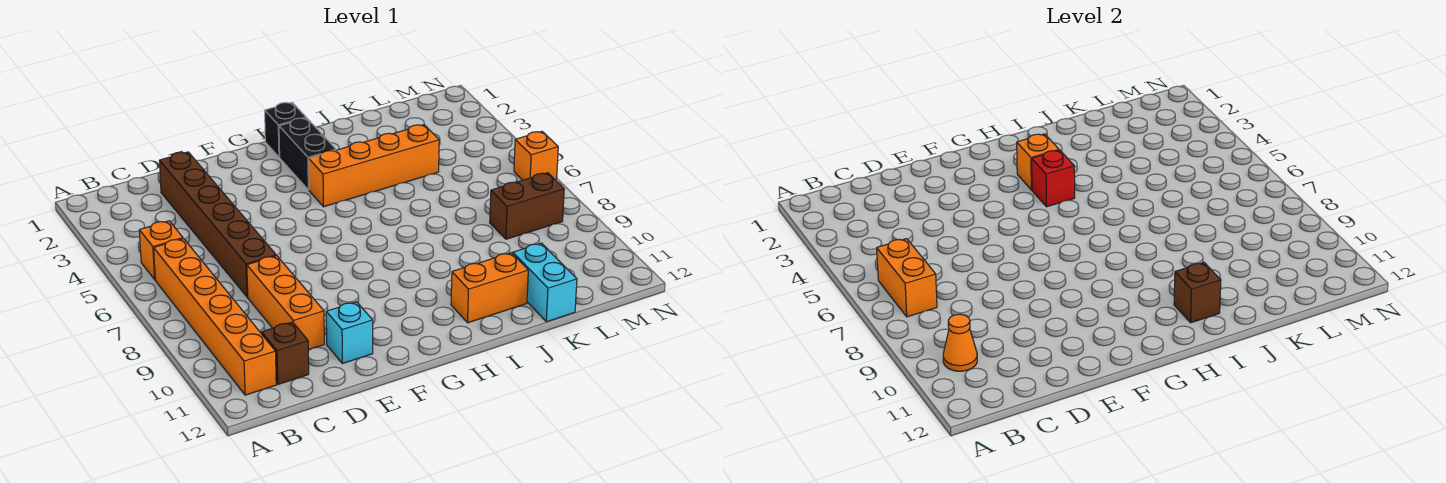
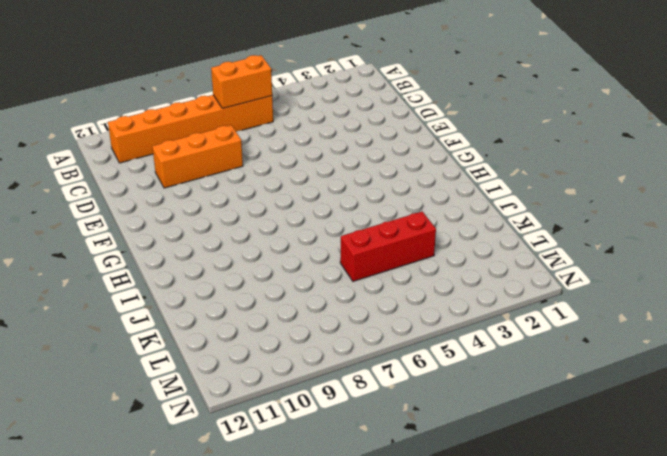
red brick K4:K6 level 1 -> orange brick H4:K4 level 1
none -> orange brick B5 level 1
none -> brown brick C11 level 1
none -> brown brick D2:D7 level 1

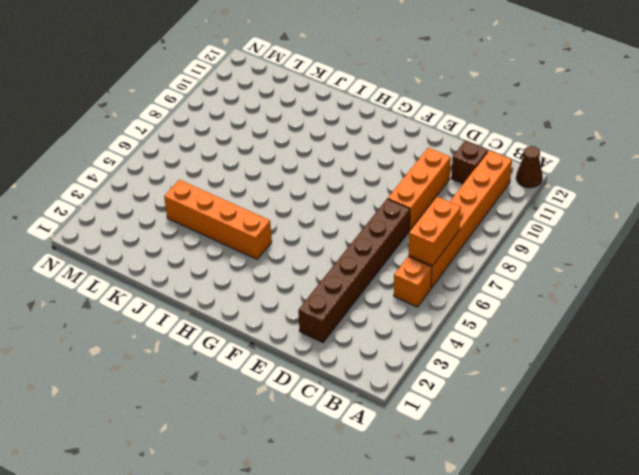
brown cone A12 level 1 -> none
none -> cyan brick E11 level 1
none -> black brick H1 level 1
none -> black brick H2:H3 level 1

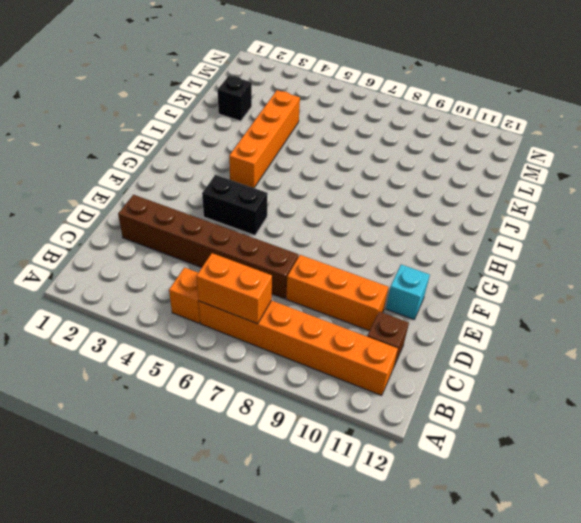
black brick F4:F5 level 1 -> black brick H2:H3 level 1
black brick K2 level 1 -> black brick H1 level 1
none -> orange brick I11:J11 level 1
none -> cyan brick K11:K12 level 1
none -> brown brick L8:M8 level 1

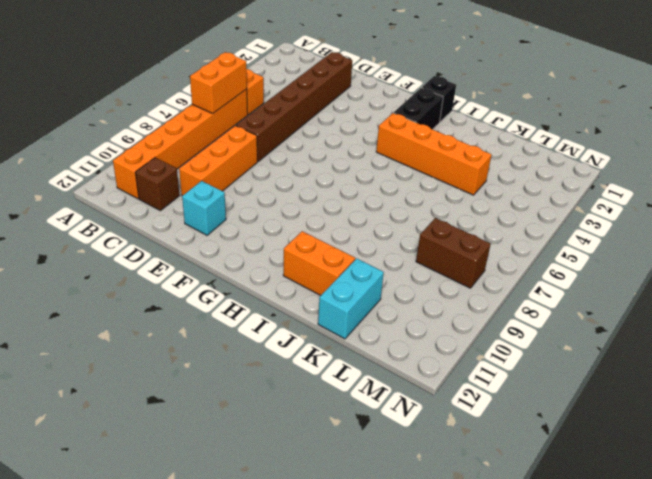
none -> orange brick N6 level 1
none -> orange cone B10 level 2
none -> orange brick H3 level 2

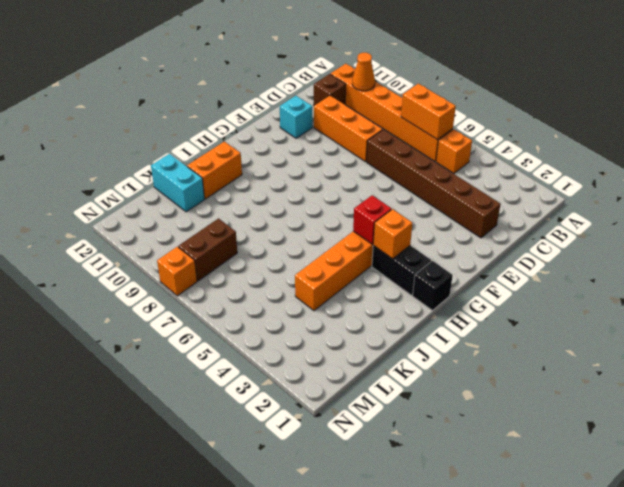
orange brick N8 level 1 -> orange brick N6 level 1
none -> brown brick I11 level 2

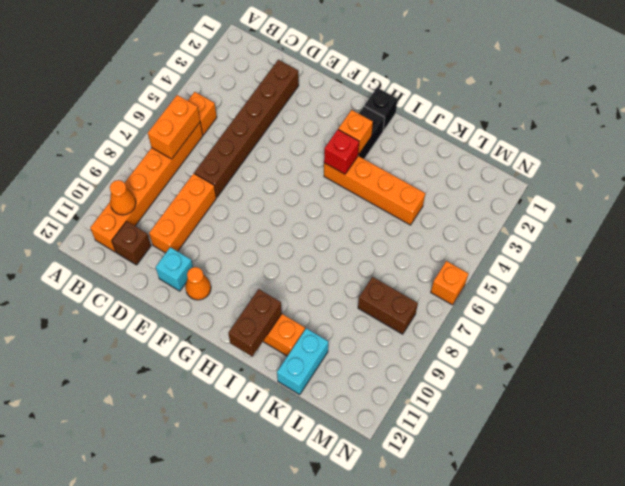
orange cone F11 level 1 -> none
brown brick I11:I12 level 2 -> brown brick I11 level 2

